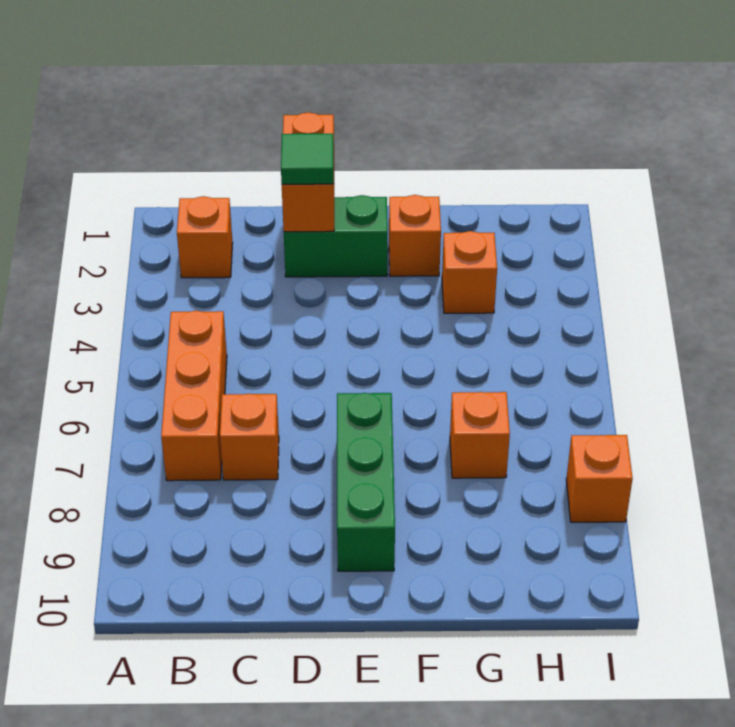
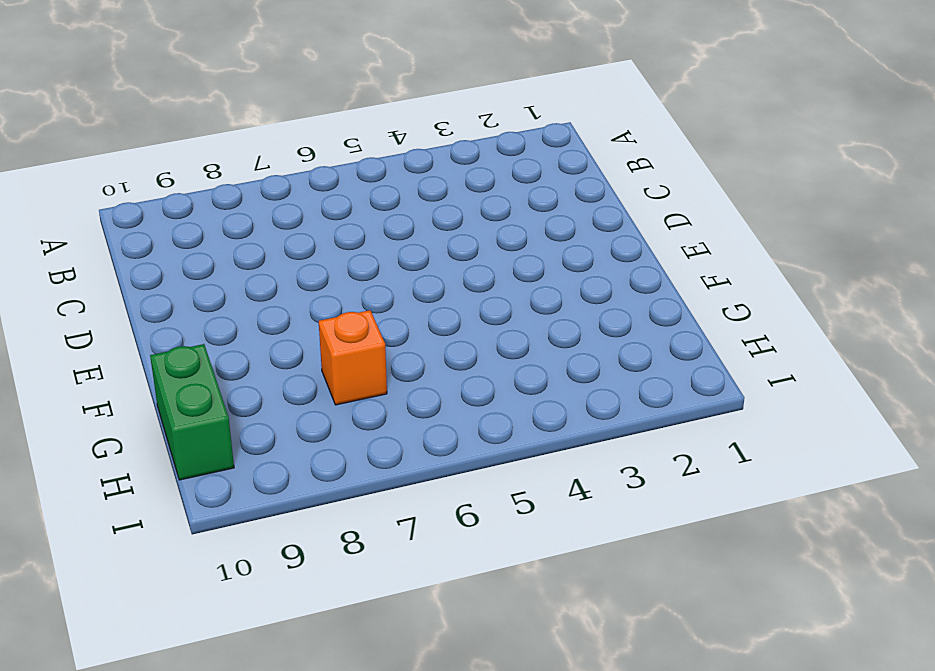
green brick G10:H10 level 1 -> green brick D2:E2 level 1
none -> orange brick B2 level 1
none -> orange brick B5:B7 level 1

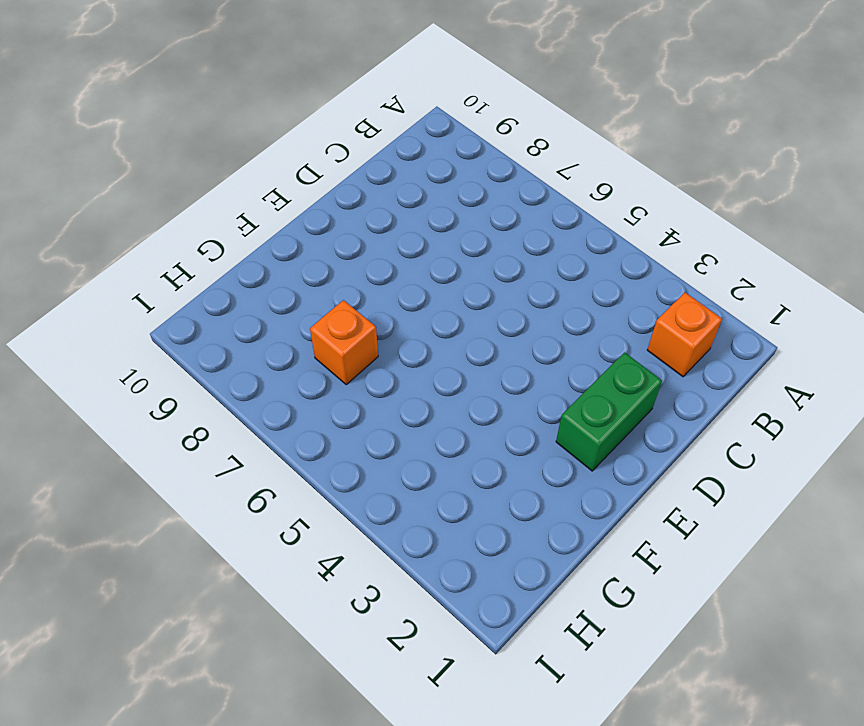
none -> orange brick B5:B7 level 1
none -> orange brick C7 level 1

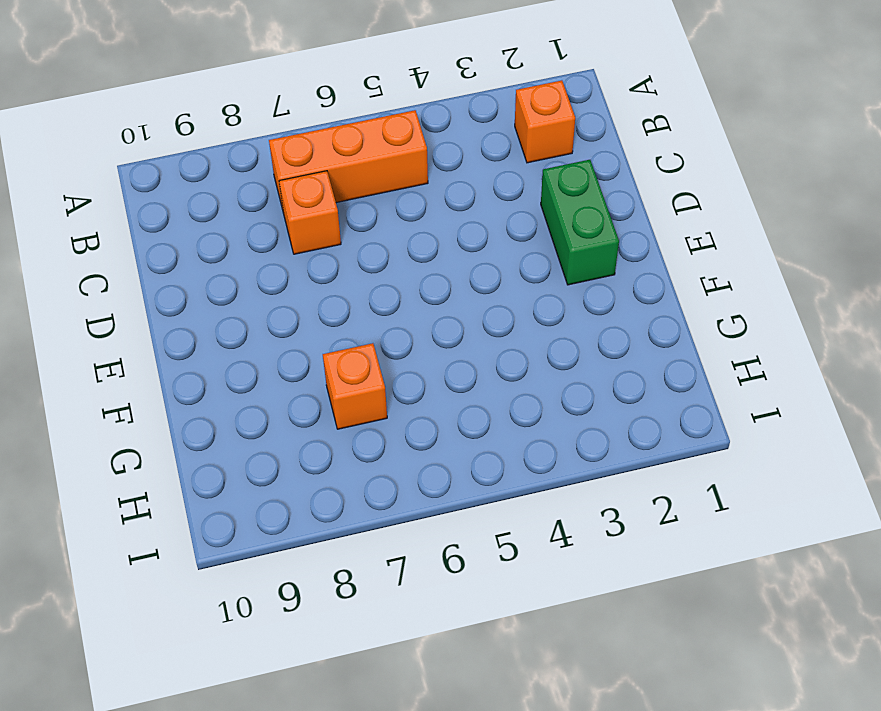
none -> green brick E7:E9 level 1
none -> orange brick F2 level 1

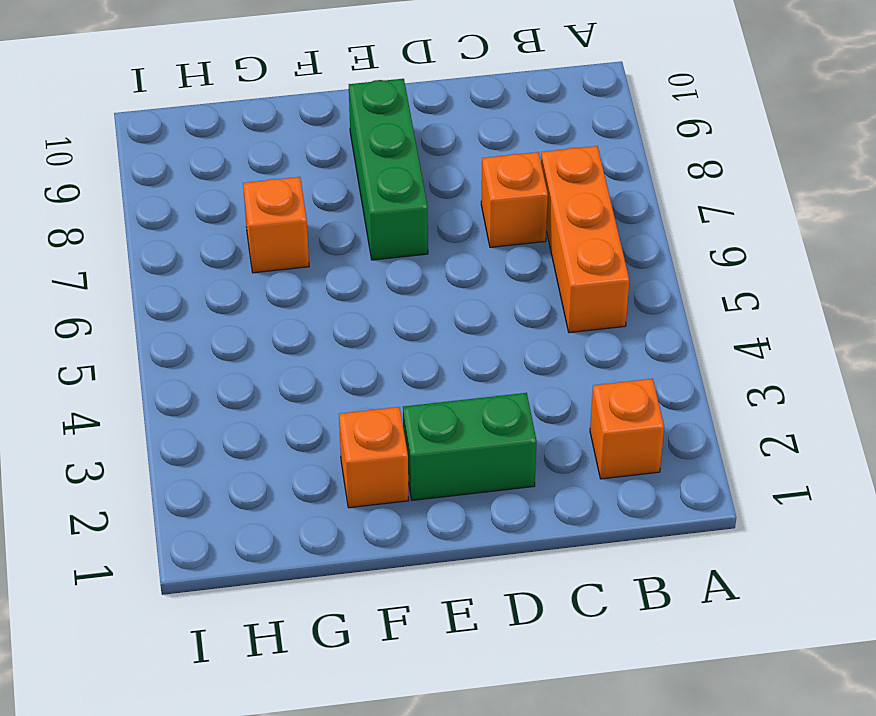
none -> orange brick G3 level 1
none -> orange brick I8 level 1

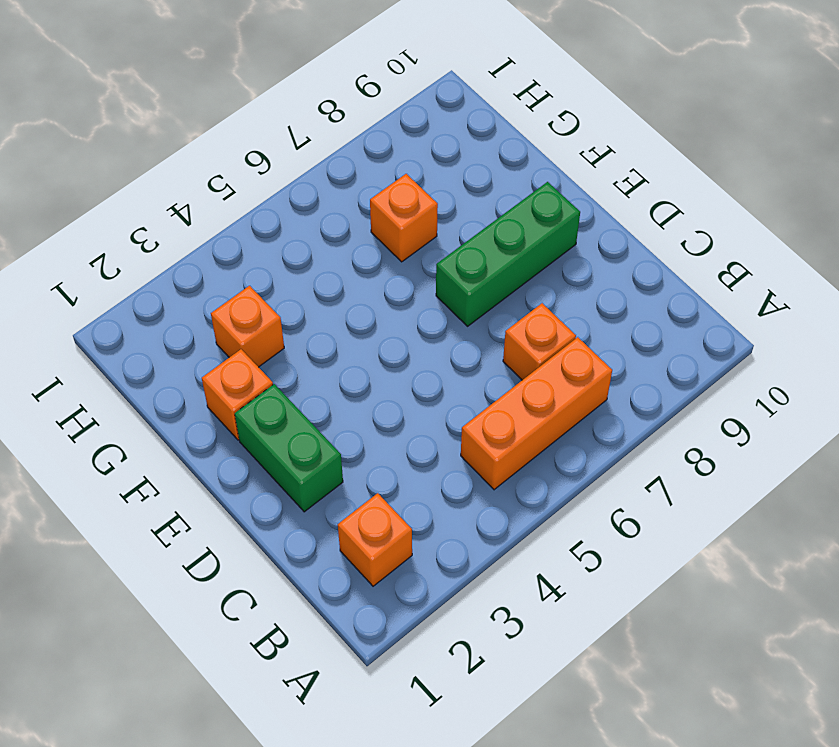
none -> orange brick I8 level 1
none -> orange brick D1:D2 level 2

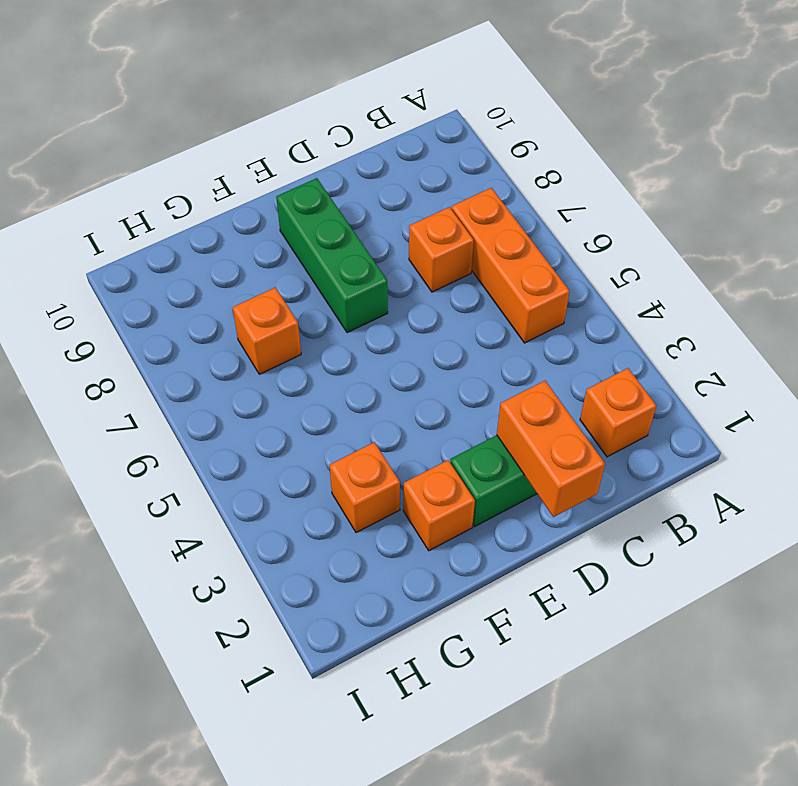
none -> orange brick I8 level 1
none -> green tile D2 level 3

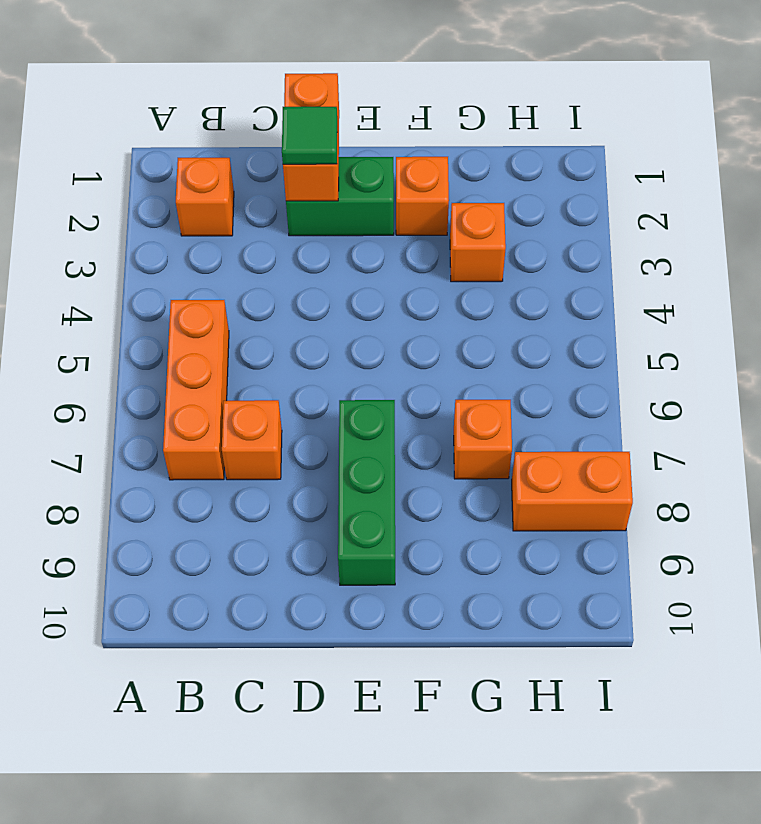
orange brick H8:I8 level 1 -> orange brick I8 level 1

